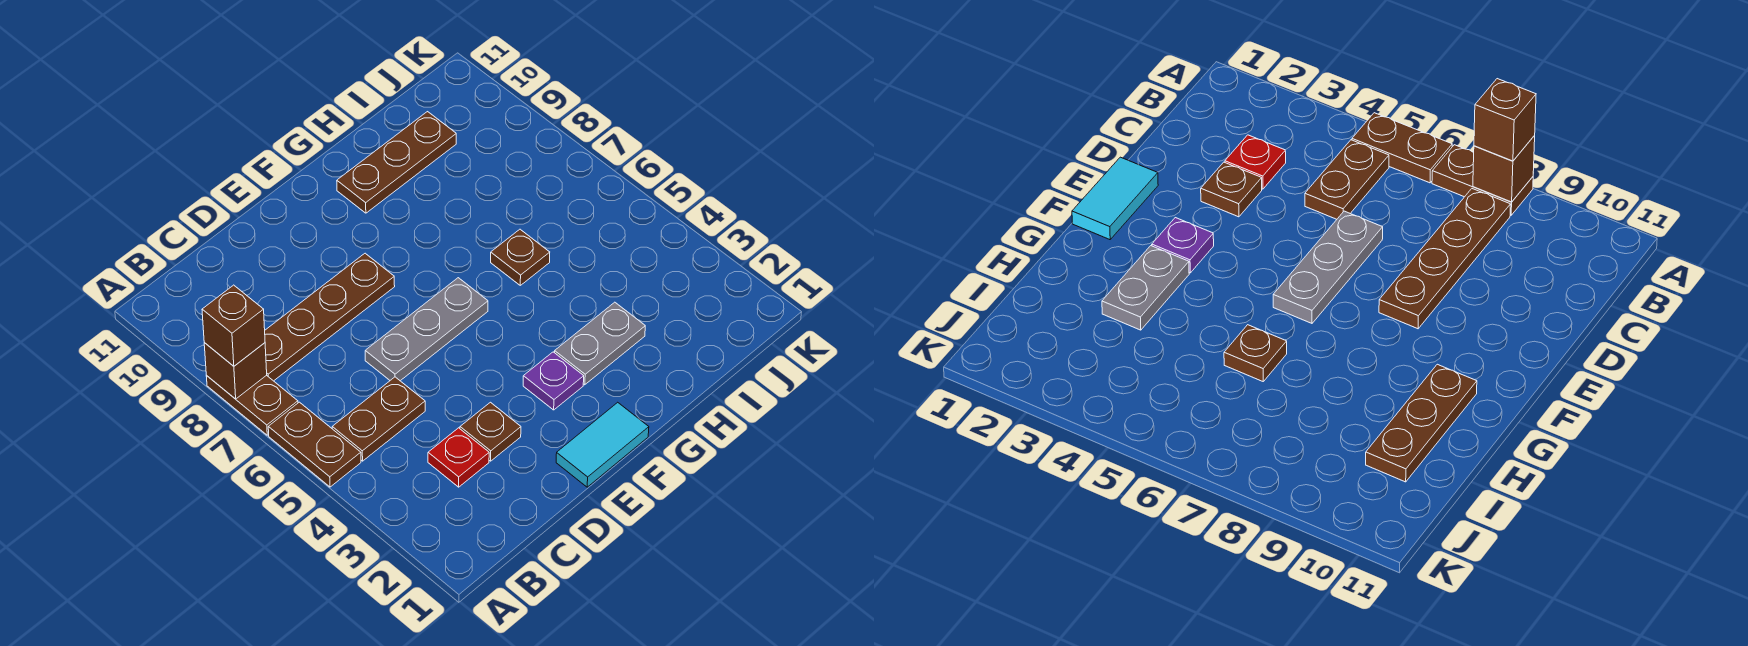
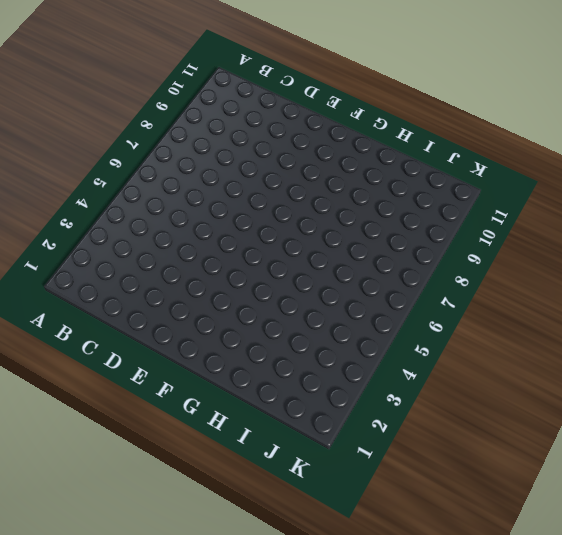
none -> brown plate A5:A6 level 1
none -> brown plate A7:A8 level 1
none -> brown plate B5:C5 level 1

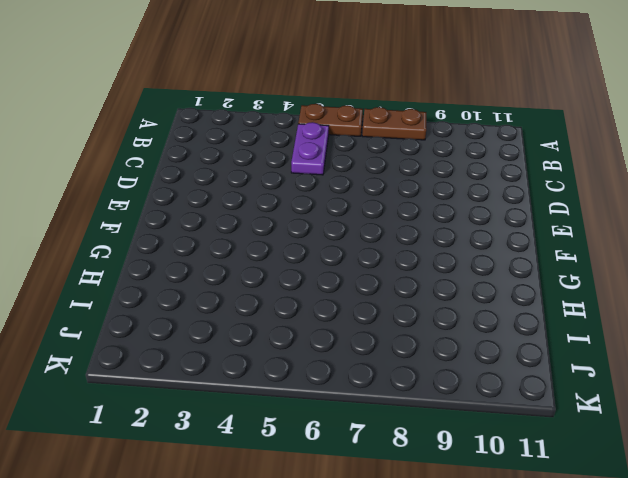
purple plate B5:C5 level 1 -> brown plate B5:C5 level 1
none -> brown plate B8:E8 level 1
none -> red plate C3 level 1
none -> brown plate D3 level 1

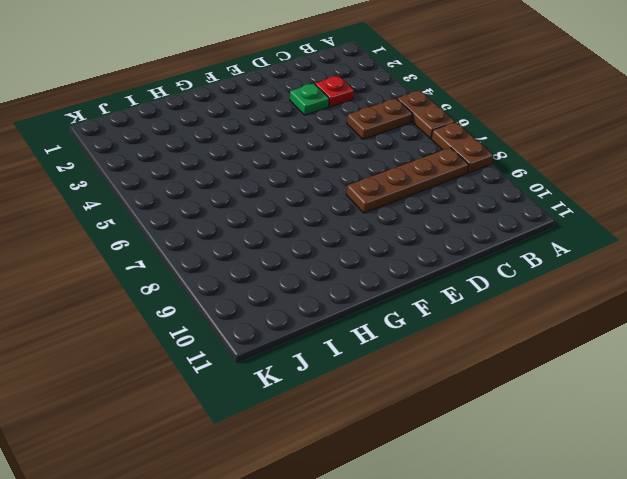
green plate D3 level 1 -> brown plate D3 level 1
none -> grey plate D6:F6 level 1
none -> cyan tile E1:F1 level 1
none -> purple plate F3 level 1

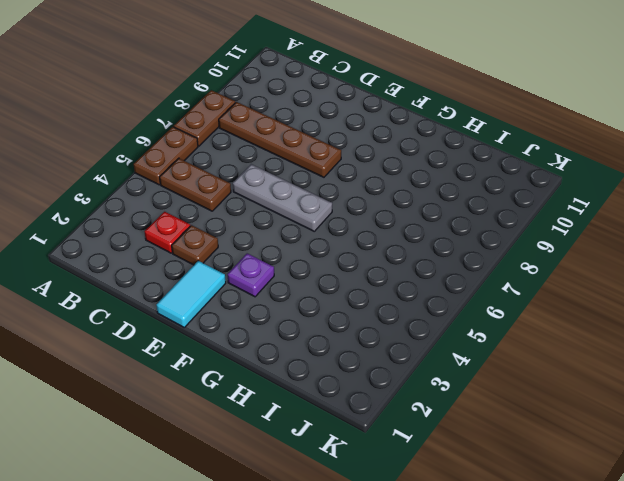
cyan tile E1:E2 level 1 -> cyan tile E1:F1 level 1
none -> grey plate G3:H3 level 1
none -> brown plate G10:I10 level 1
none -> brown plate H6 level 1

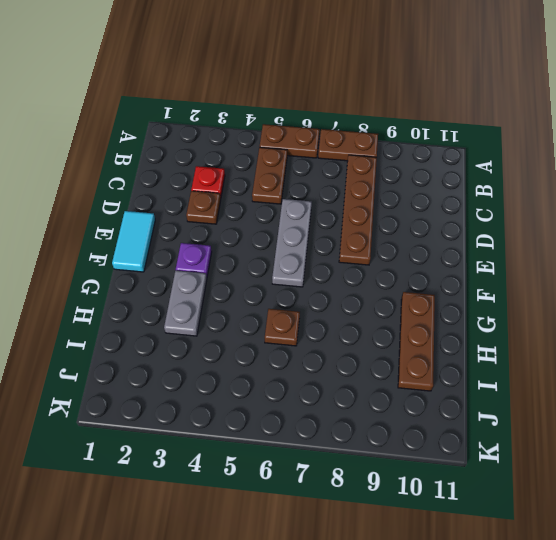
none -> brown brick A8 level 2
none -> brown brick A8 level 3

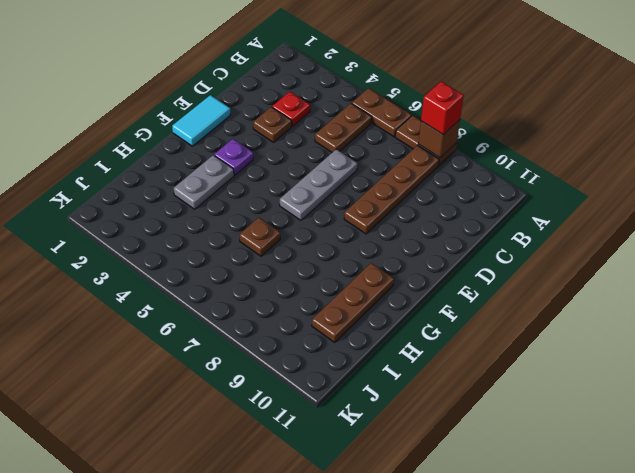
red brick A8 level 3 -> brown brick A8 level 3

